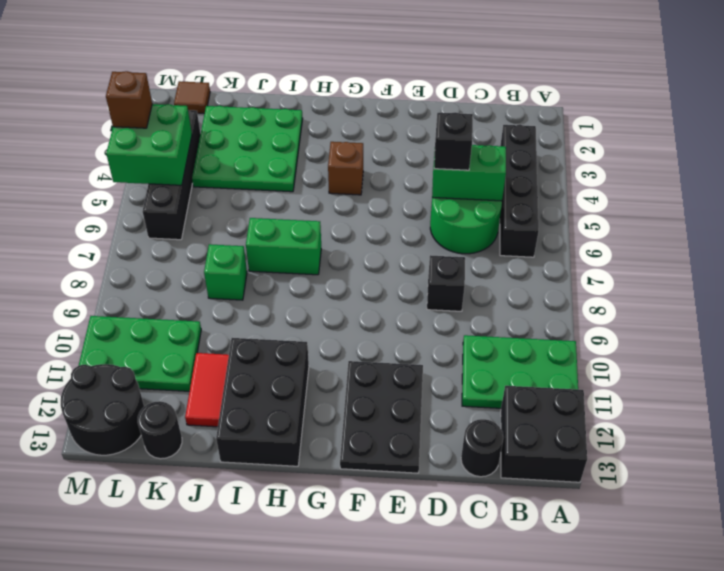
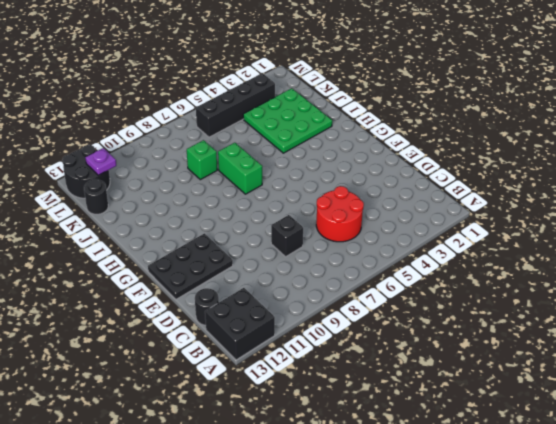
red round brick C5:D6 level 1 -> green round brick C5:D6 level 1
purple plate L12 level 2 -> none
none -> green plate A10:C11 level 1
none -> black brick B3:B6 level 1
none -> brown brick G4 level 1

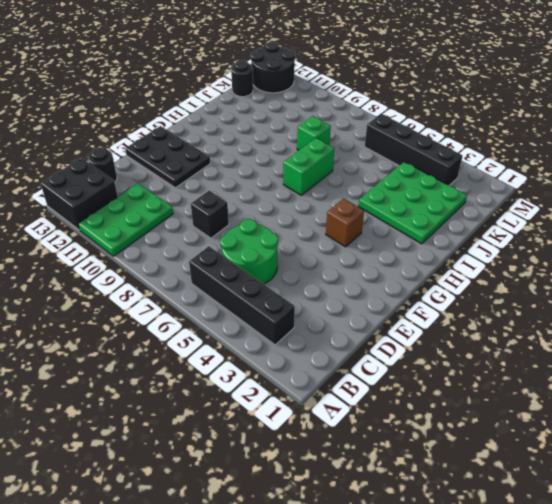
none -> black brick H11:I13 level 1
none -> red tile J11:J12 level 1
none -> green plate K10:M11 level 1

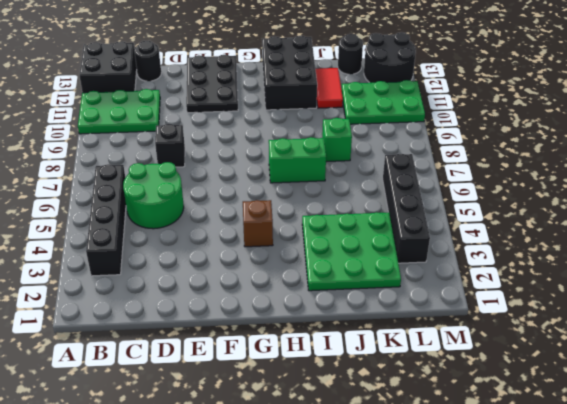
none -> brown tile L1 level 1
none -> green brick C5:D5 level 2
none -> green brick L4:M5 level 2

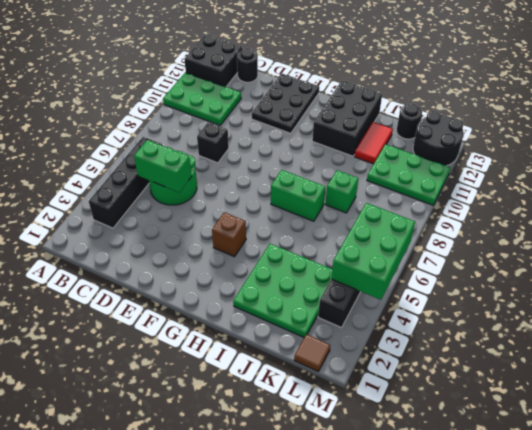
green brick L4:M6 level 2 -> green brick L4:M5 level 2
none -> black brick D5 level 3
none -> brown brick M4 level 3

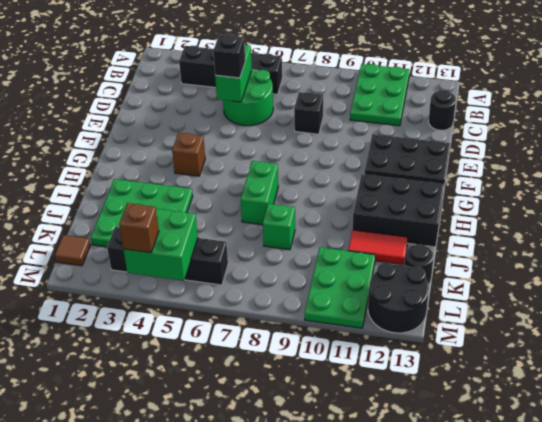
none -> black brick A12:B13 level 1

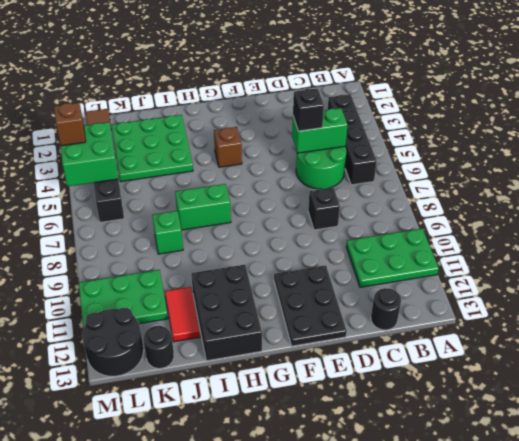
none -> black brick A12:B13 level 1

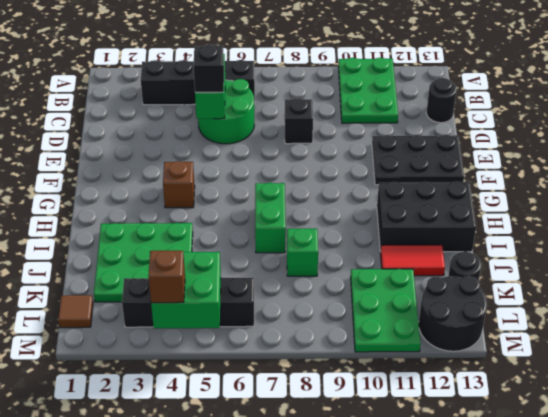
none -> black brick A12:B13 level 1

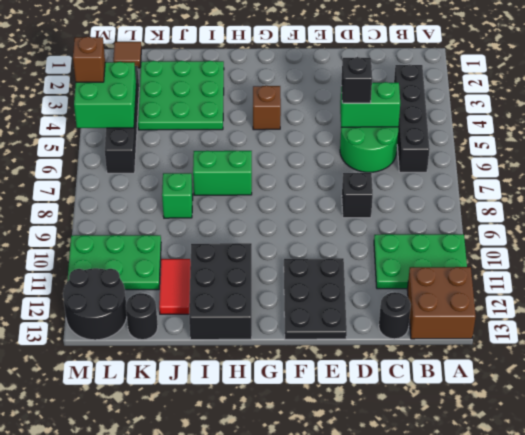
brown brick A12:B13 level 1 -> black brick A12:B13 level 1

